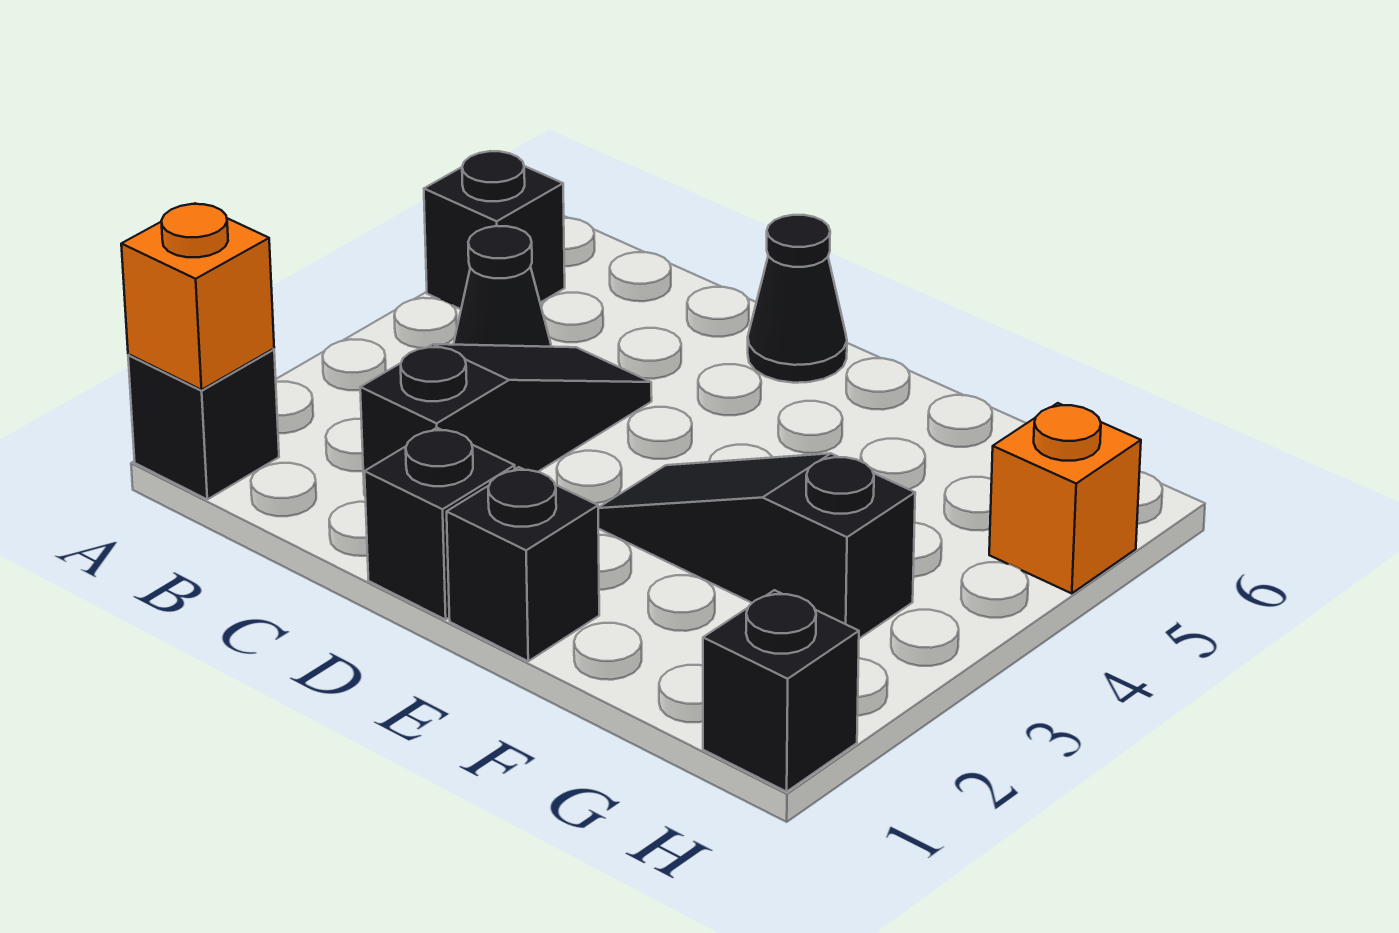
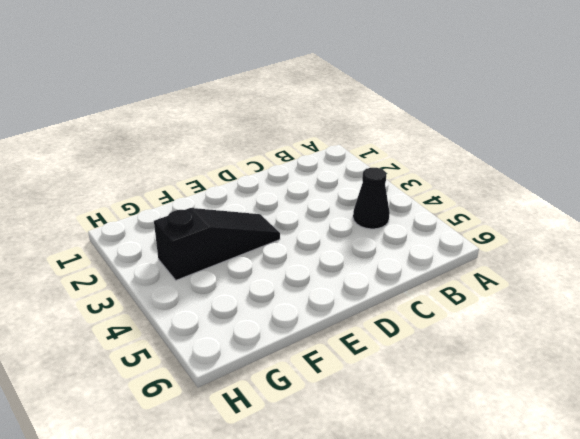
none -> black brick A1 level 1
none -> black brick A5 level 1

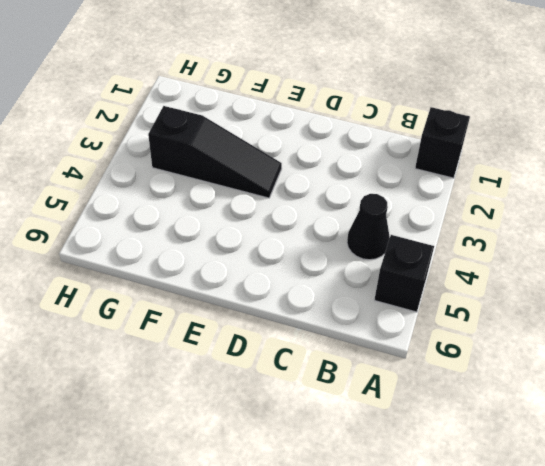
none -> black slope C2:C4 level 1 top 2
none -> black brick D1 level 1

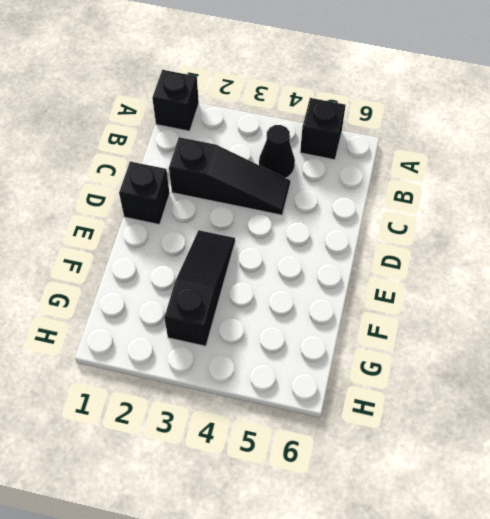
none -> black cone D6 level 1
none -> black brick E1 level 1

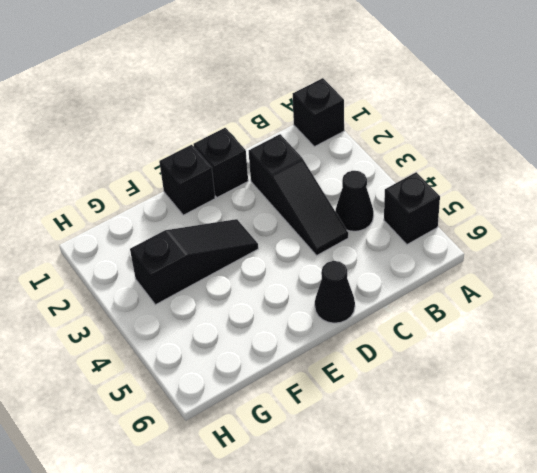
none -> black brick H1 level 1
none -> orange brick H5 level 1

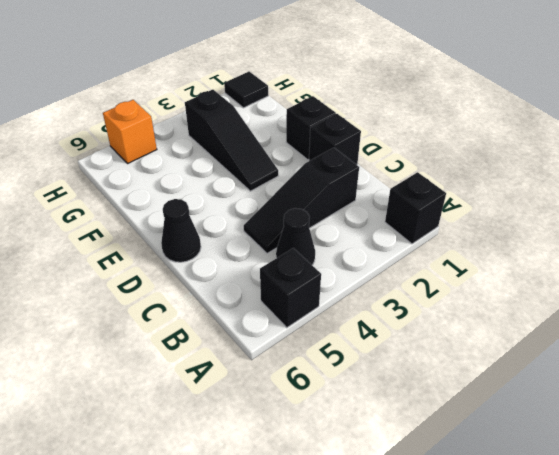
black tile H1 level 1 -> black brick H1 level 1
none -> orange brick A1 level 2

